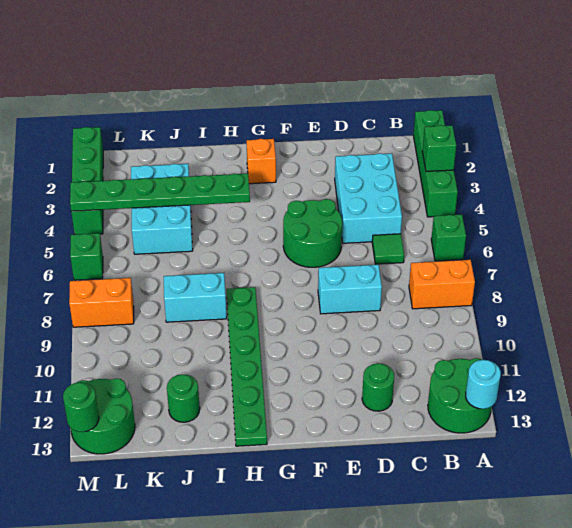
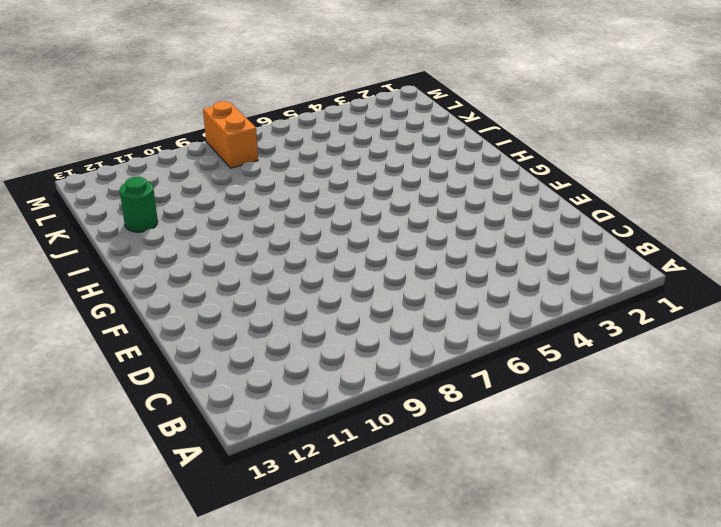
none -> green brick A1:A4 level 1
none -> green brick A6 level 1
none -> orange brick A8:B8 level 1

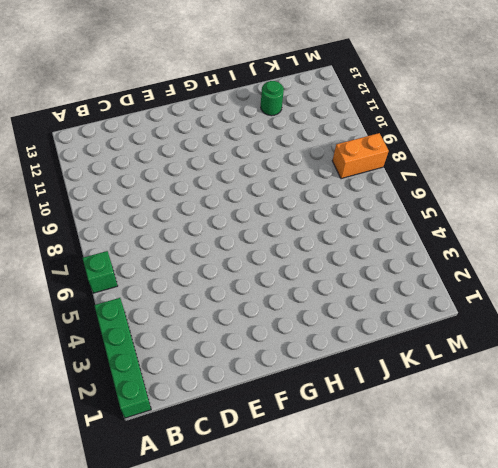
none -> orange brick A8:B8 level 1
none -> green round brick A12:B13 level 1
none -> cyan brick C3:D5 level 1

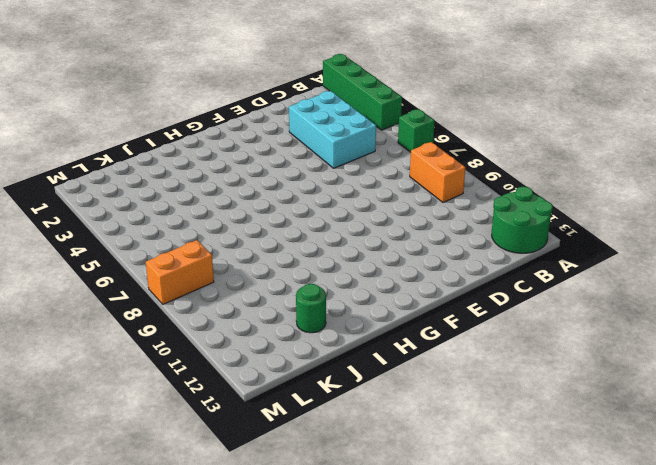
orange brick B8:B9 level 1 -> orange brick A8:B8 level 1
none -> green tile C6 level 1
none -> cyan brick D8:E8 level 1
none -> green round brick D12 level 1

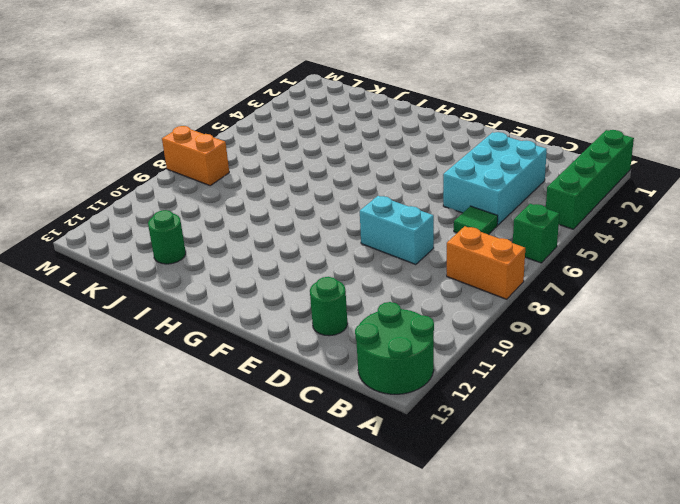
none -> green round brick E5:F6 level 1
none -> orange brick G2 level 1
none -> green plate H8:H13 level 1

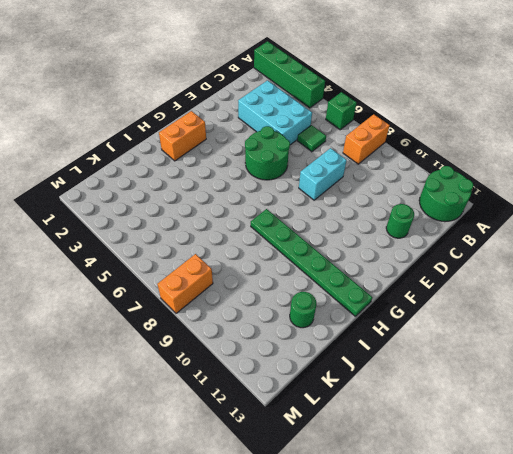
orange brick G2:H2 level 1 -> orange brick G2 level 1
none -> cyan brick I8:J8 level 1
none -> cyan brick J3:K5 level 1
none -> green round brick L12:M13 level 1

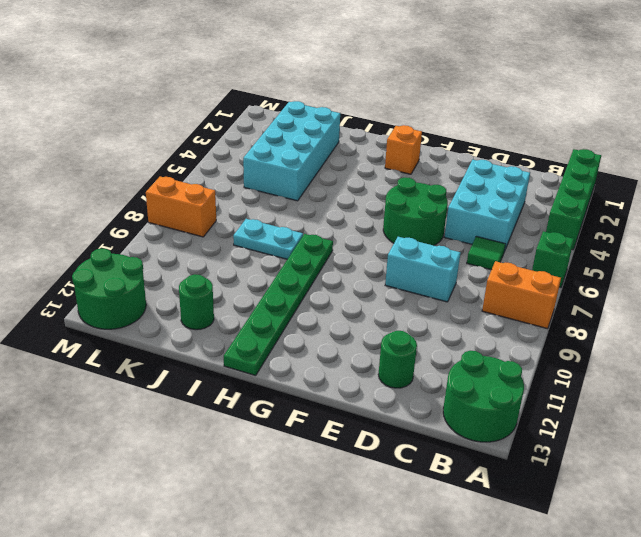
cyan plate I8:J8 level 1 -> cyan brick I8:J8 level 1
cyan brick J2:K5 level 1 -> cyan brick J3:K5 level 1
none -> green brick M1:M4 level 1
none -> green brick M6 level 1
none -> green brick A3 level 2

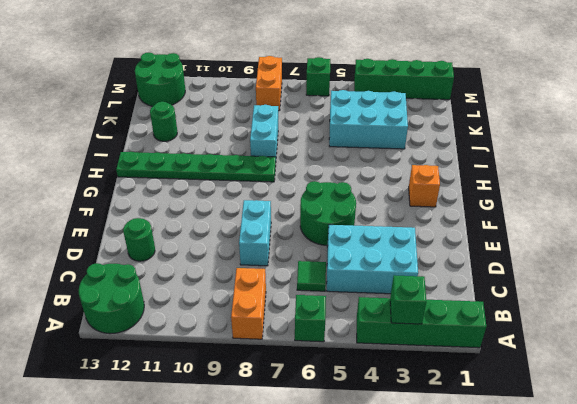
none -> cyan round brick A13 level 2
none -> green plate H4:M4 level 2
none -> green round brick M13 level 2

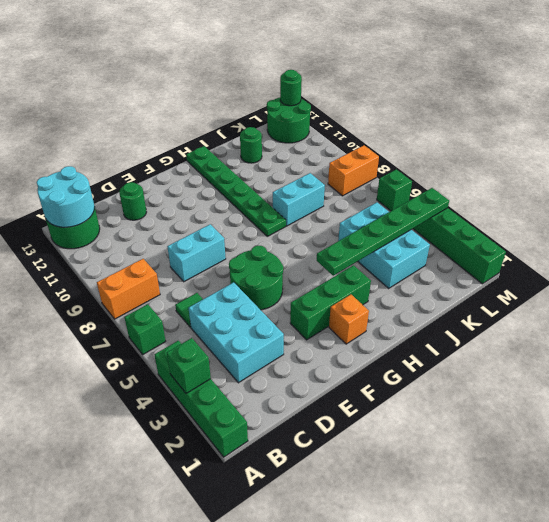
cyan round brick A12:B13 level 2 -> cyan round brick A13 level 2
green brick F3:H3 level 1 -> none

